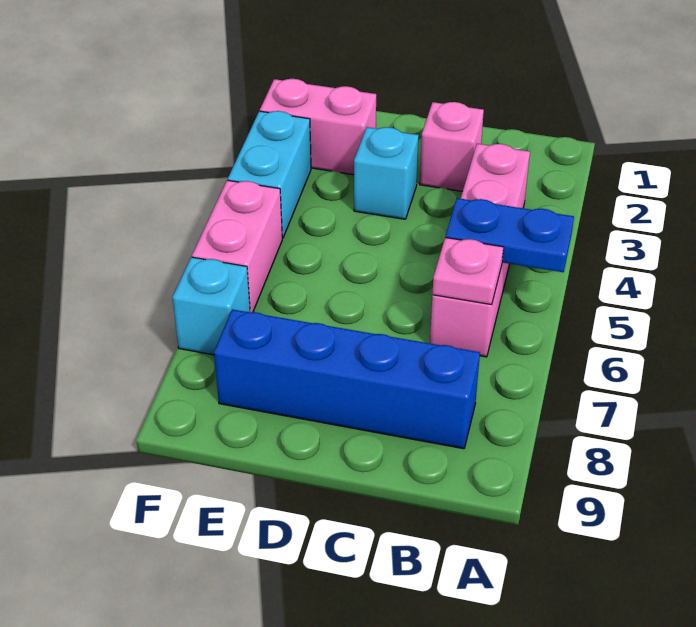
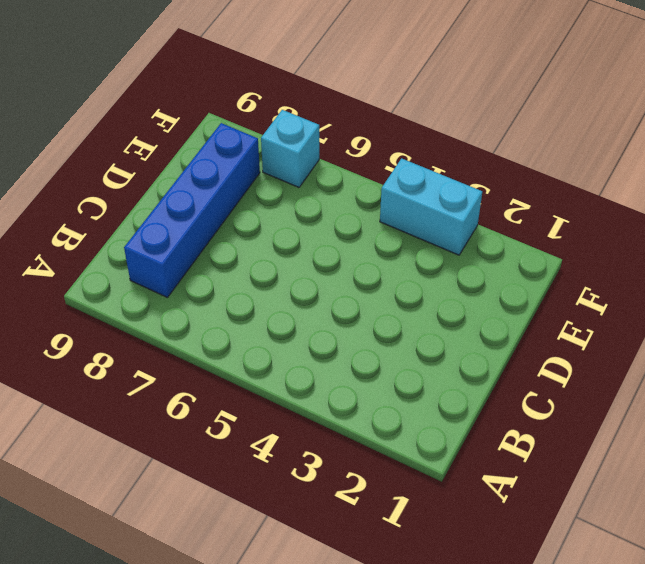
none -> pink brick B3:B6 level 1
none -> pink brick C2 level 1

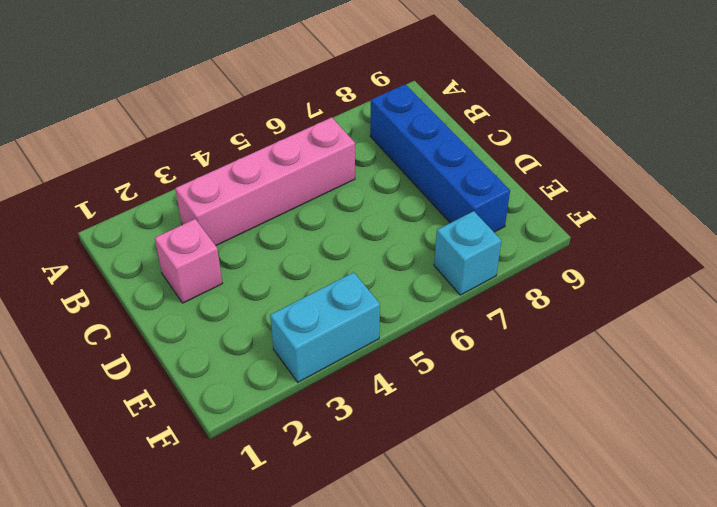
none -> cyan brick D3 level 1
none -> pink brick E2:F2 level 1

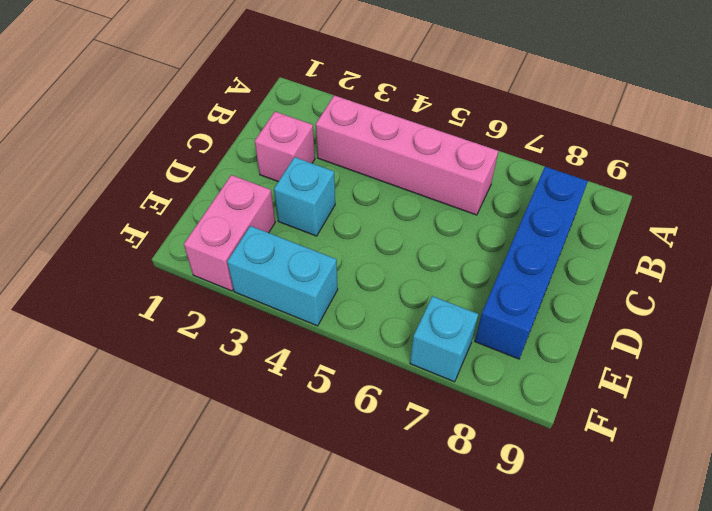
none -> pink brick F5:F6 level 1
none -> blue plate A5:B5 level 2

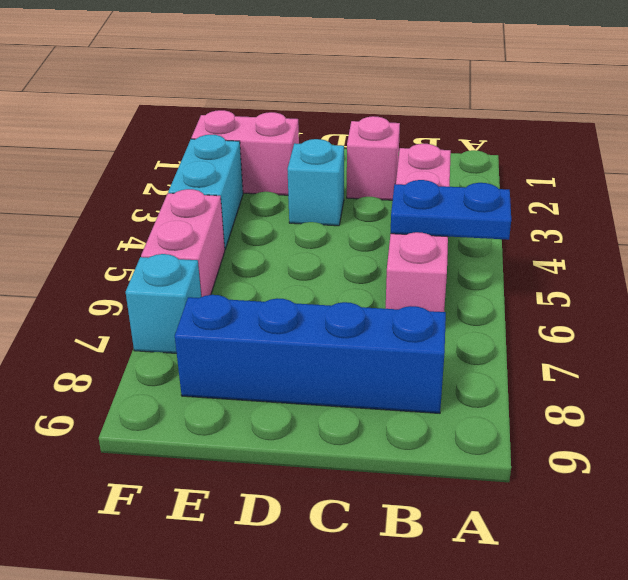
none -> pink plate B6 level 2

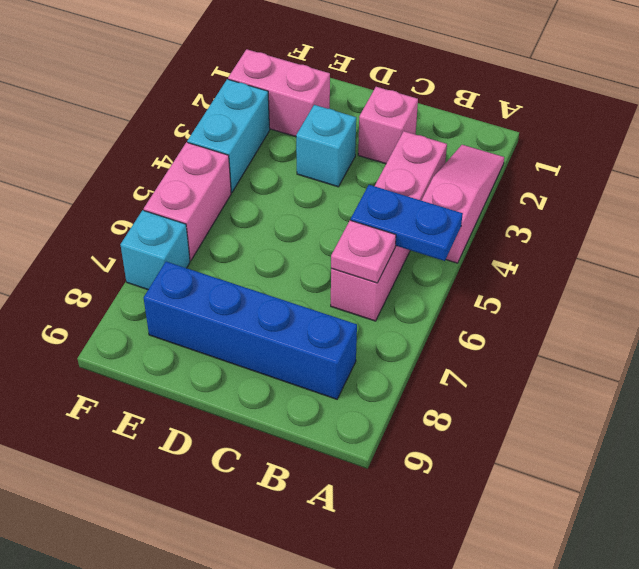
pink slope A2:A4 level 1 top 4 -> none

